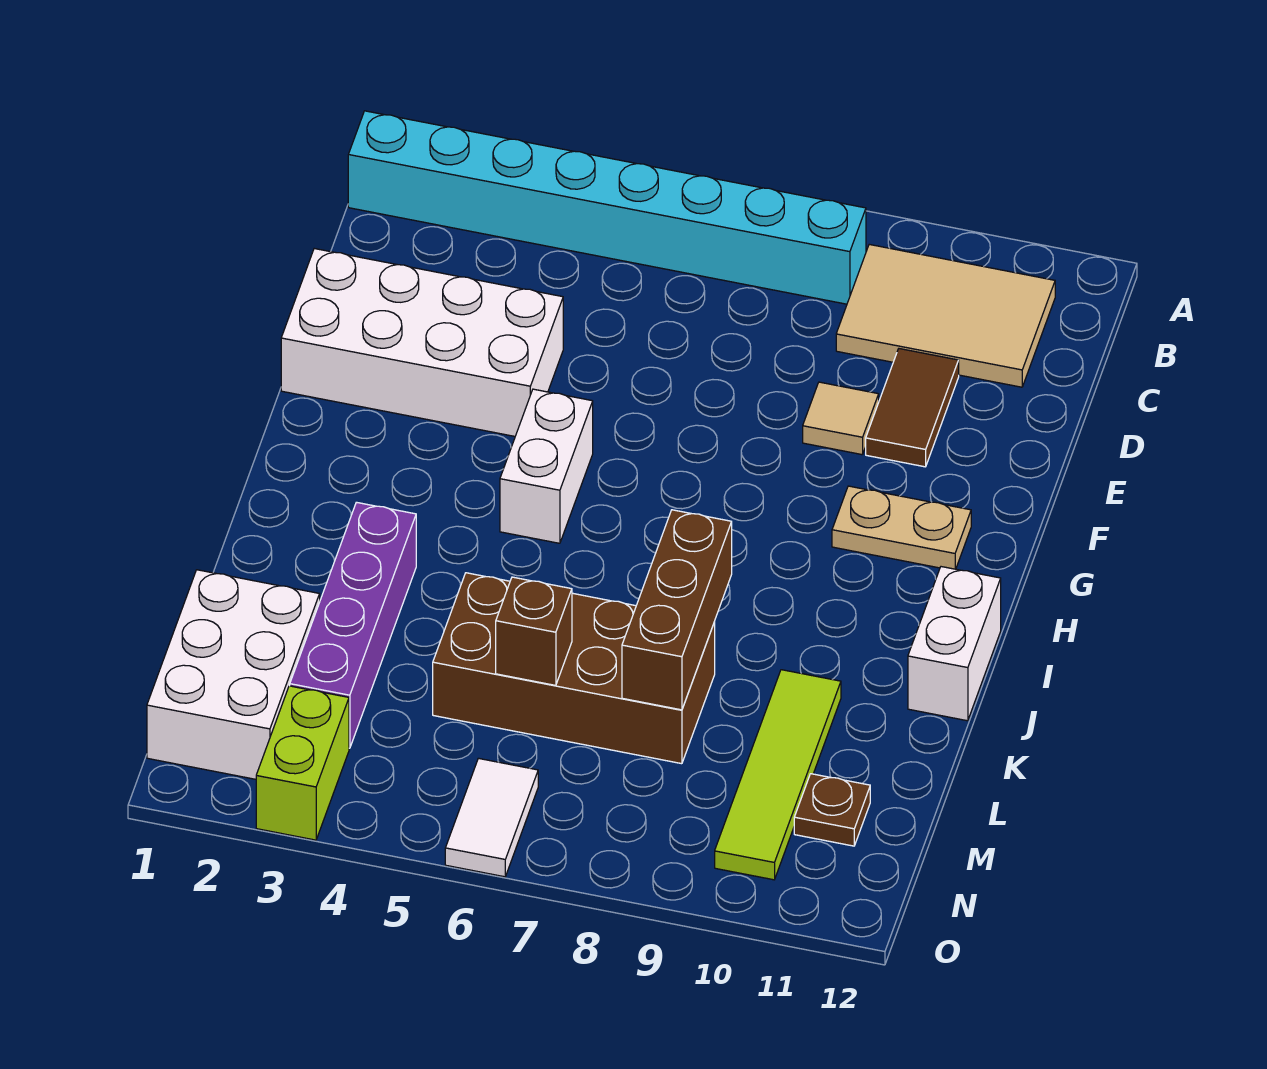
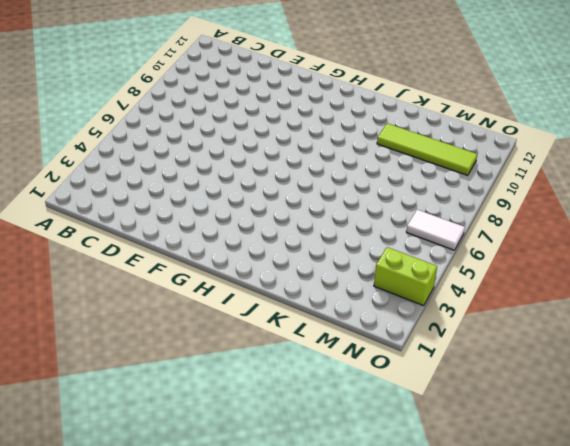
none -> cyan brick B1:B8 level 1
none -> tan tile B9:C11 level 1
none -> brown tile D10:E10 level 1

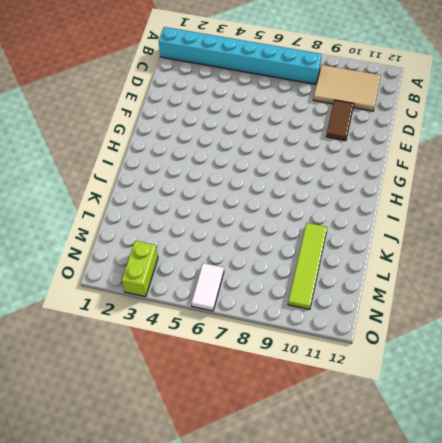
none -> white brick E1:F4 level 1
none -> tan tile E9 level 1
none -> white brick G5:H5 level 1

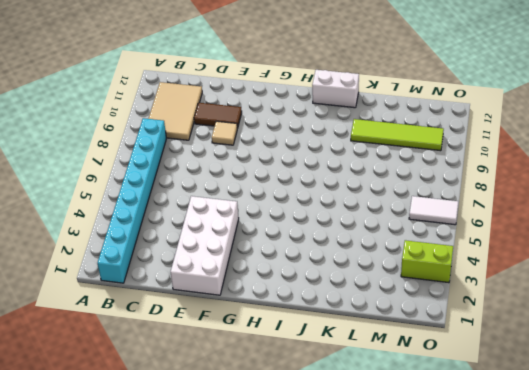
none -> white brick G5:H5 level 1
none -> tan plate G10:G11 level 1
none -> purple brick J3:M3 level 1

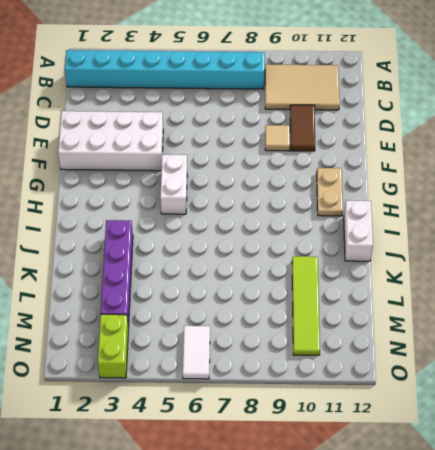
tan plate G11:H11 level 1 -> tan plate G10:G11 level 1
none -> brown brick K5:L8 level 1
none -> white brick L1:N2 level 1
none -> brown plate M11 level 1

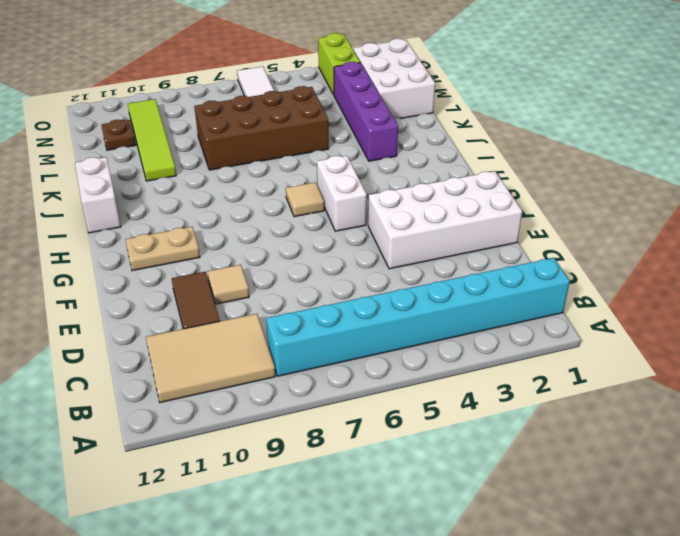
tan tile H6 level 1 -> none
none -> brown brick J8:L8 level 2
none -> brown brick L6 level 2

